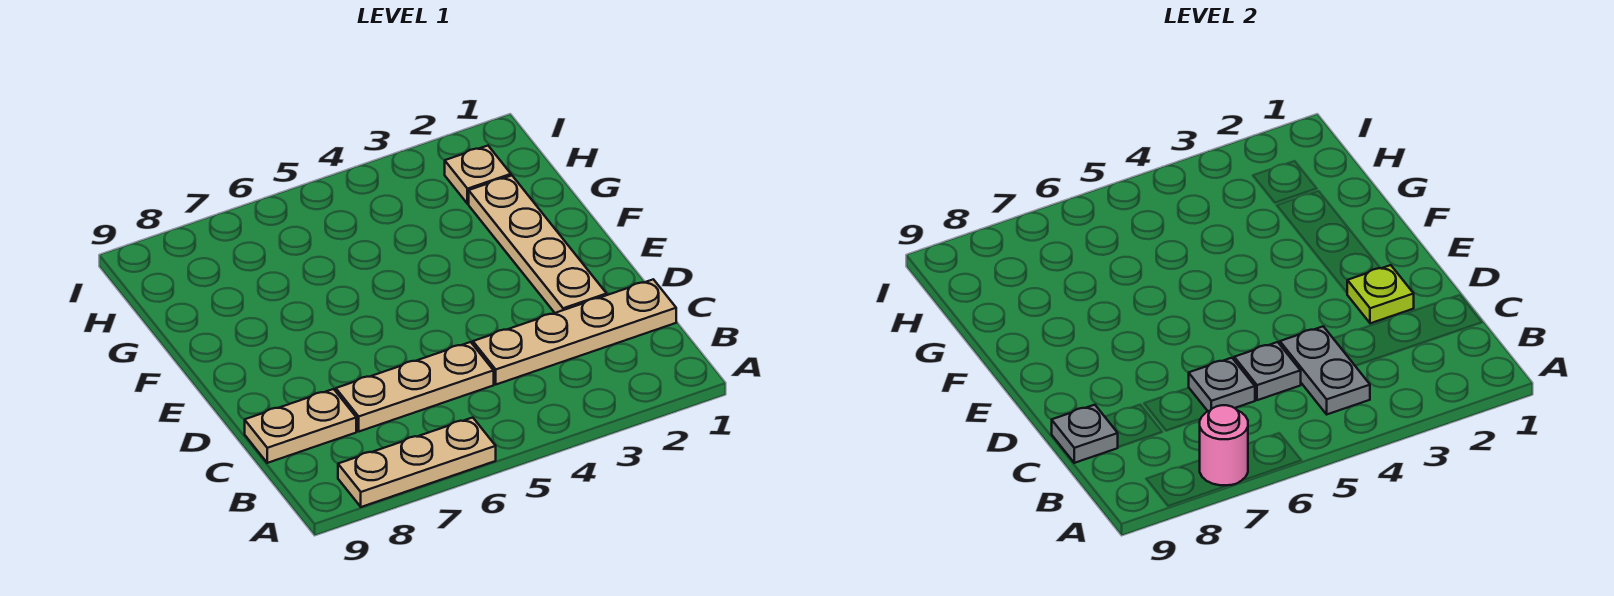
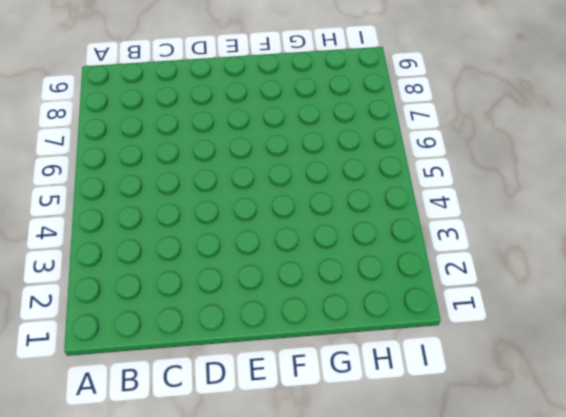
none -> tan plate A6:A8 level 1
none -> tan plate C1:C4 level 1
none -> tan plate C5:C7 level 1

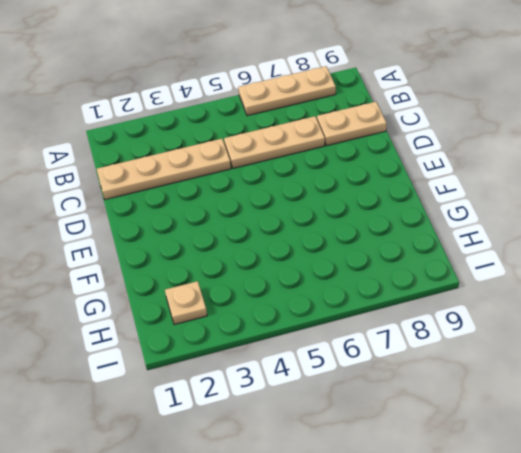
none -> tan plate D2:G2 level 1
none -> pink round brick A7 level 2
none -> grey plate B4:C4 level 2

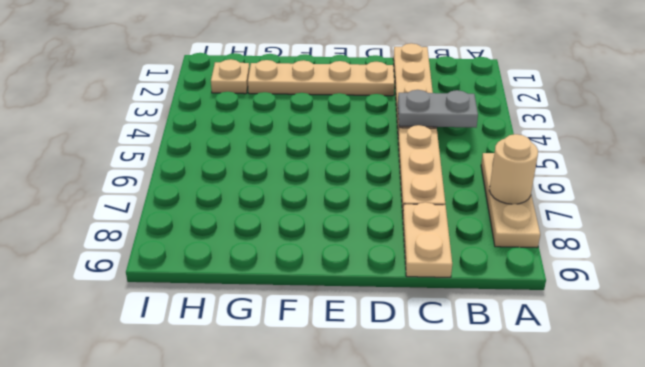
tan round brick A7 level 2 -> pink round brick A7 level 2
none -> grey plate C5 level 2
none -> grey plate C6 level 2
none -> grey plate C9 level 2

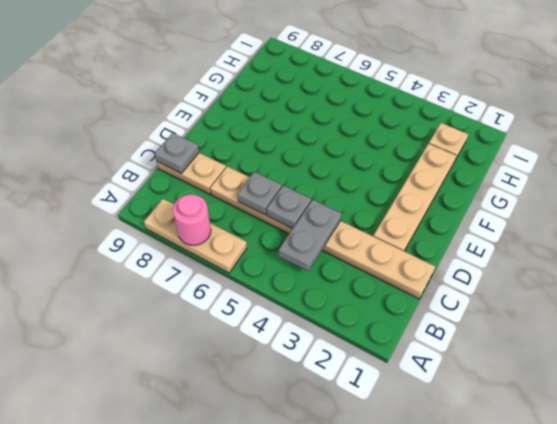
none -> lime plate D2 level 2

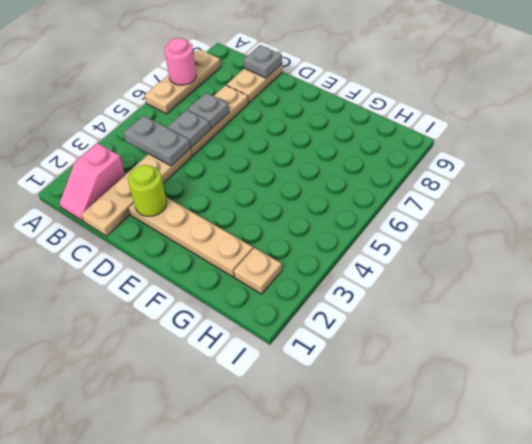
pink slope B1:B2 level 1 top 2 -> none
lime round brick D2 level 2 -> lime plate D2 level 2

